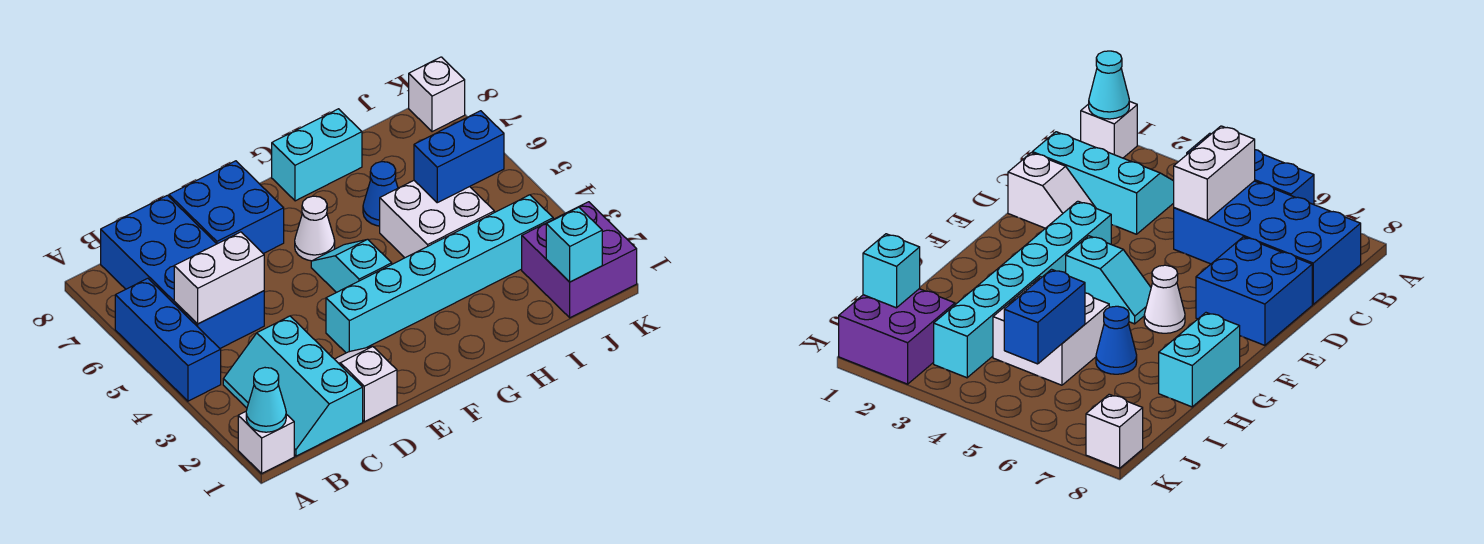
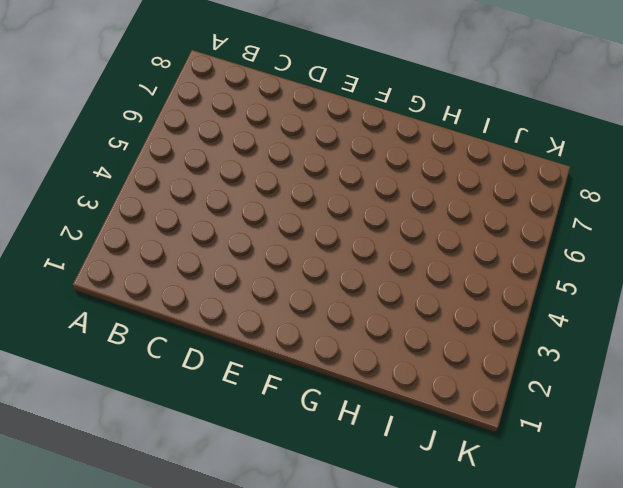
none -> white brick A1 level 1
none -> blue brick A4:A6 level 1
none -> cyan slope B1:C3 level 1 top C

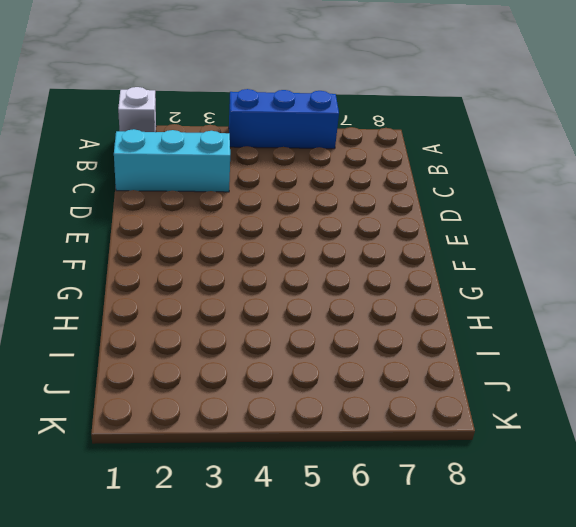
none -> blue brick B5:C8 level 1
none -> white slope D1:D2 level 1 top 1
none -> blue brick D7:E8 level 1

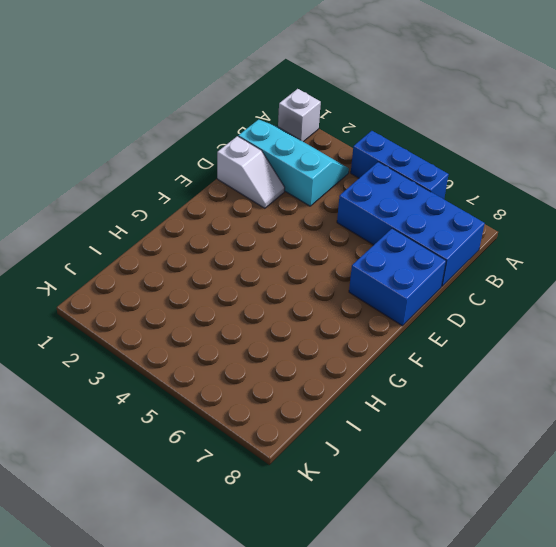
none -> cyan brick E3:J3 level 1
none -> cyan slope F4:F5 level 1 top 4
none -> white cone F6 level 1

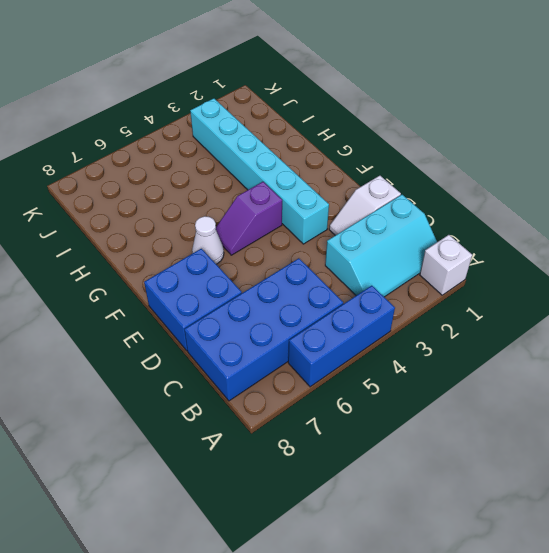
purple slope F4:F5 level 1 top 4 -> cyan slope F4:F5 level 1 top 4
none -> cyan brick G8:H8 level 1
none -> white brick H4:I5 level 1
none -> blue cone H6 level 1

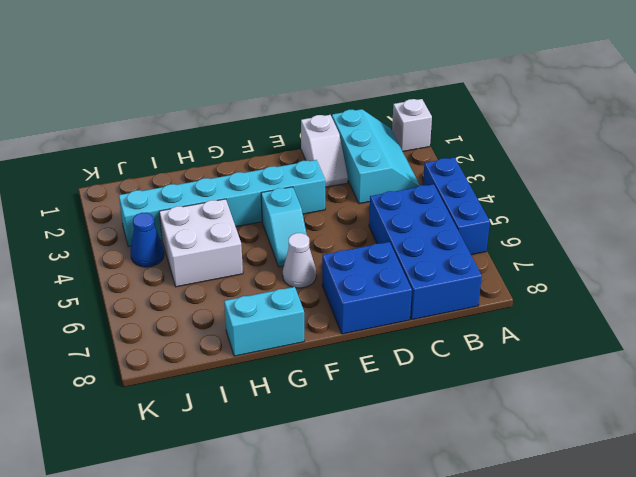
blue cone J4 level 1 -> blue cone H6 level 1
none -> purple brick J1:K2 level 1
none -> white brick K8 level 1
none -> cyan cone A1 level 2

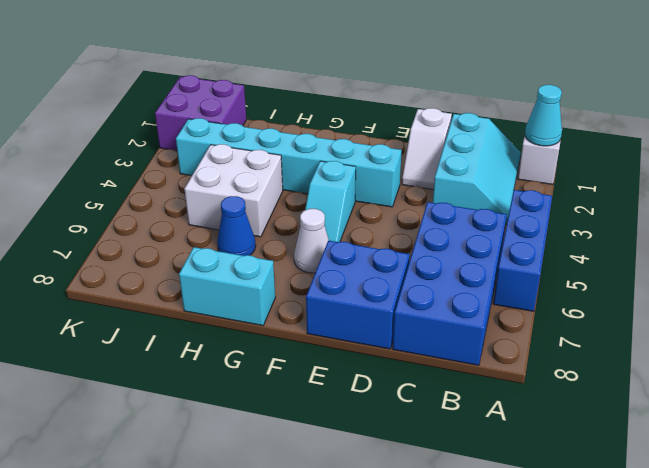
none -> white brick K8 level 1
none -> white brick B5:C5 level 2
none -> blue brick I5:J5 level 2

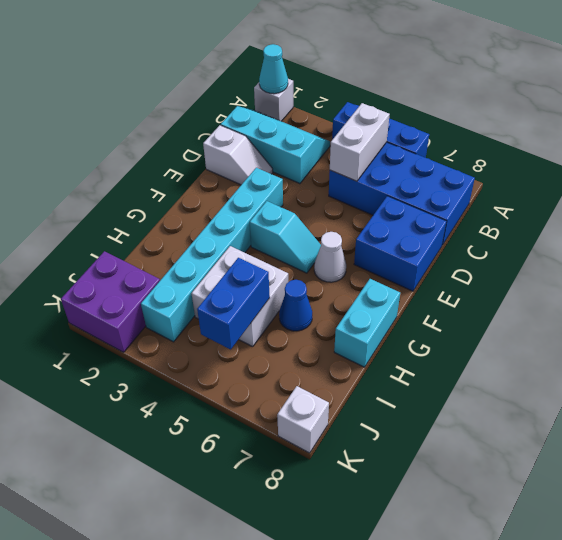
none -> cyan brick J1 level 2

